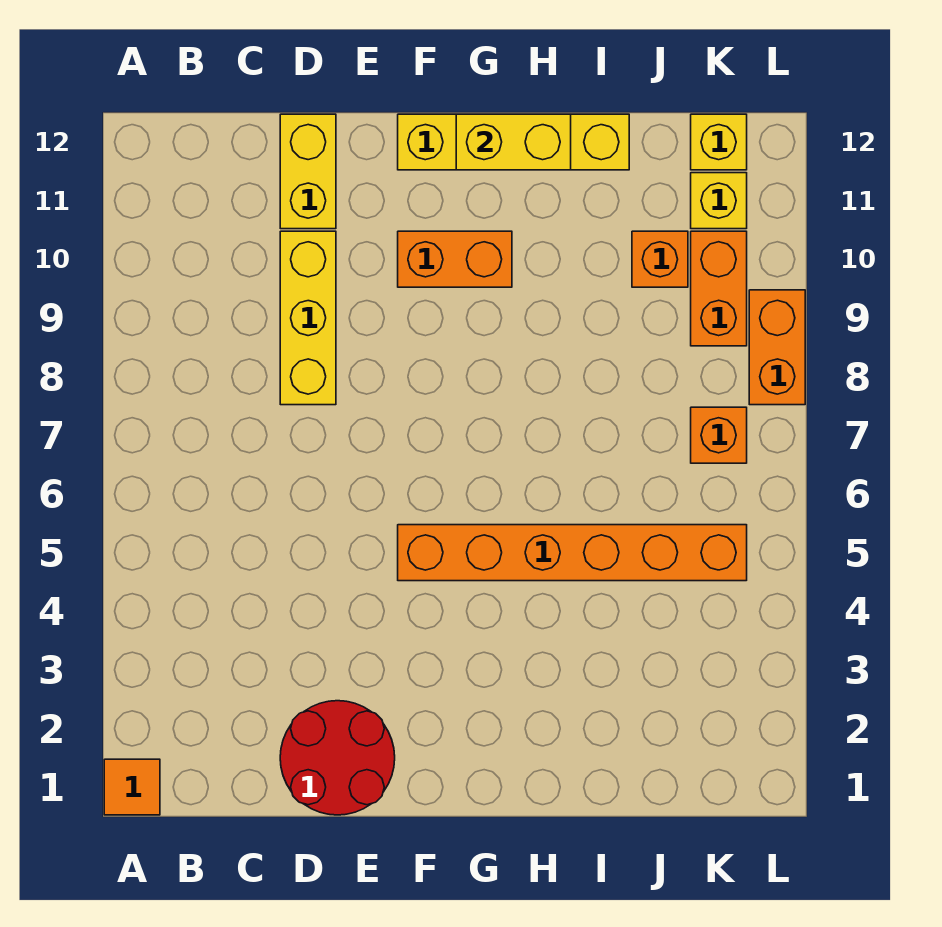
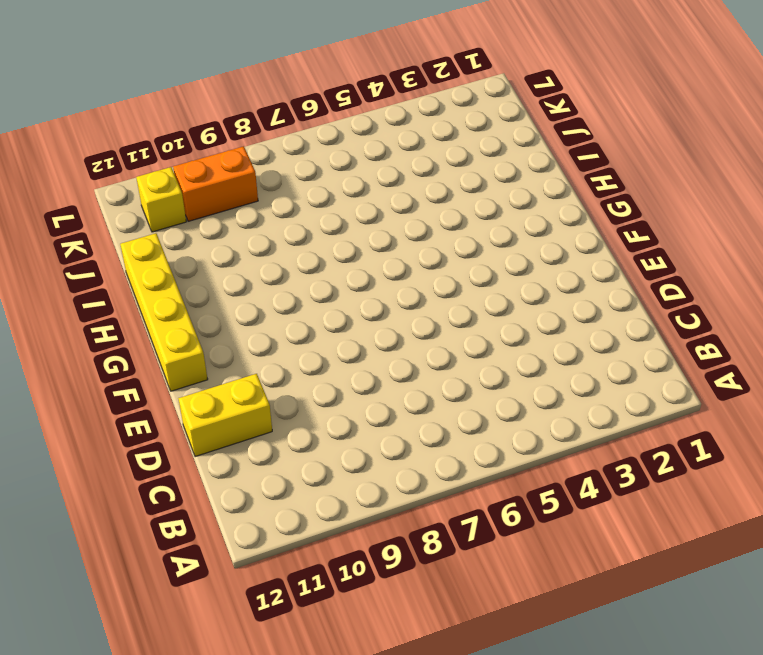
none -> orange tile A1 level 1
none -> red round brick D1:E2 level 1
none -> yellow brick D8:D10 level 1

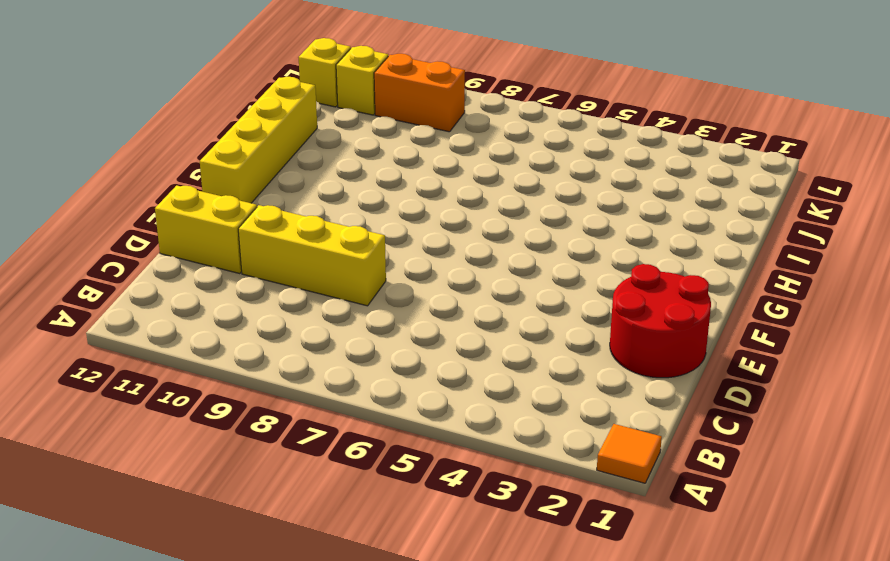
none -> orange brick F5:K5 level 1
none -> orange brick F10:G10 level 1
none -> orange brick J10 level 1

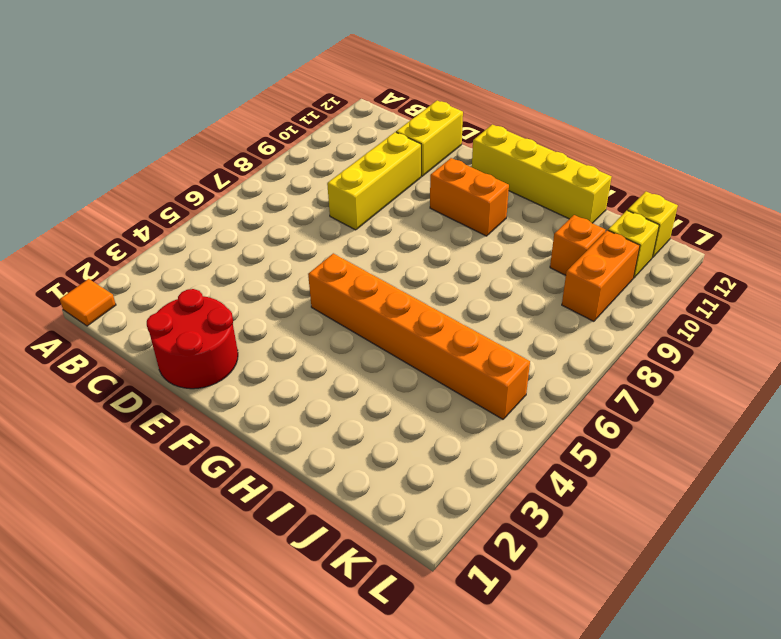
none -> orange brick K7 level 1
none -> orange brick L8:L9 level 1
none -> yellow brick G12:H12 level 2

